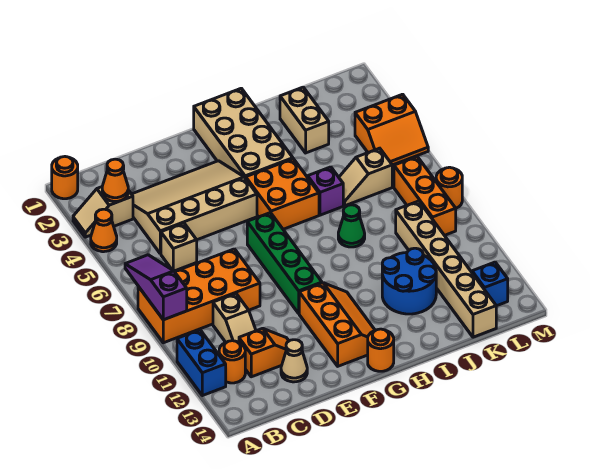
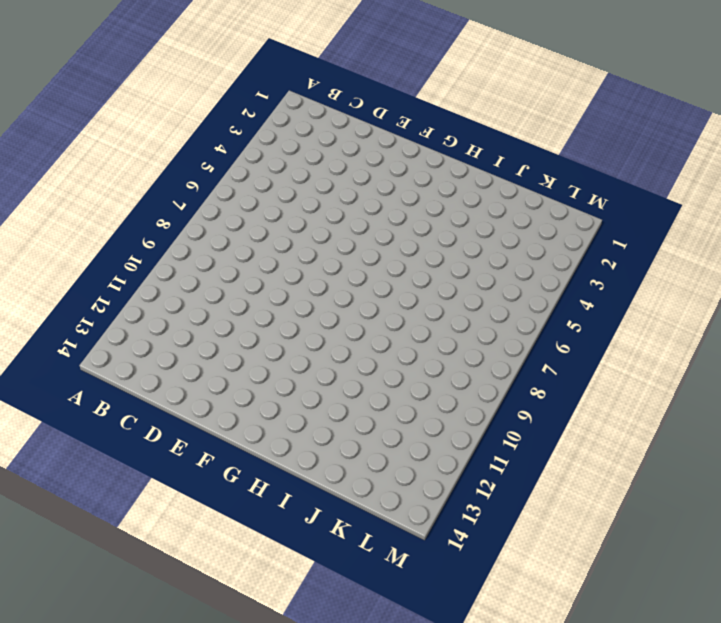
none -> orange round brick A1 level 1
none -> tan slope A3:B3 level 1 top B
none -> orange cone A4 level 1

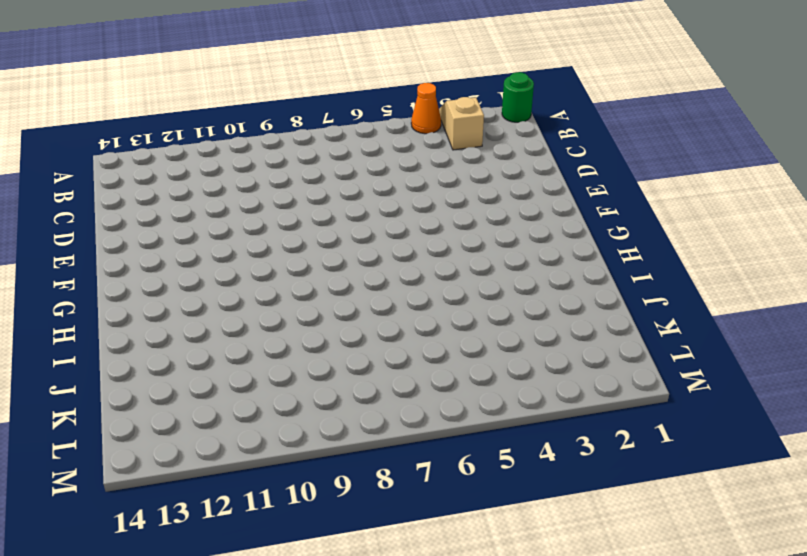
green round brick A1 level 1 -> orange round brick A1 level 1
none -> orange brick A8:D9 level 1
none -> blue brick A11:A12 level 1
none -> orange round brick B12 level 1

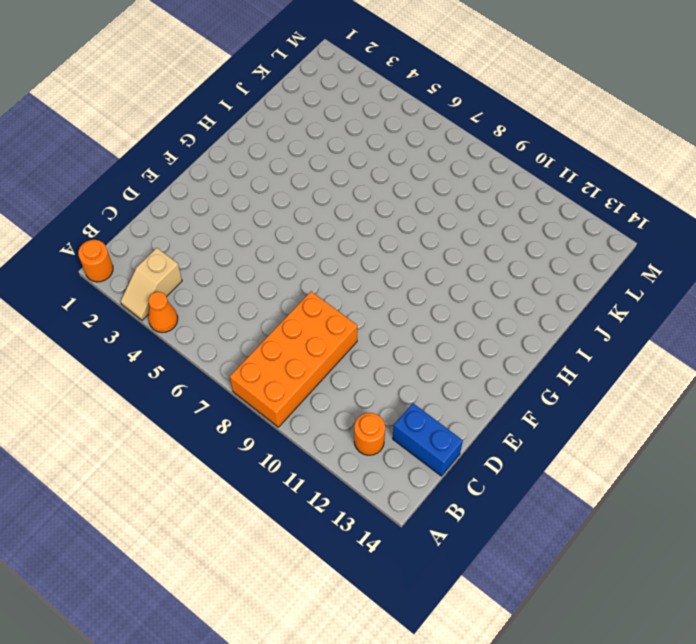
blue brick C13:C14 level 1 -> blue brick A11:A12 level 1
none -> tan slope C3:F5 level 1 top 5
none -> tan brick C6 level 1
none -> tan slope C10:C11 level 1 top 10

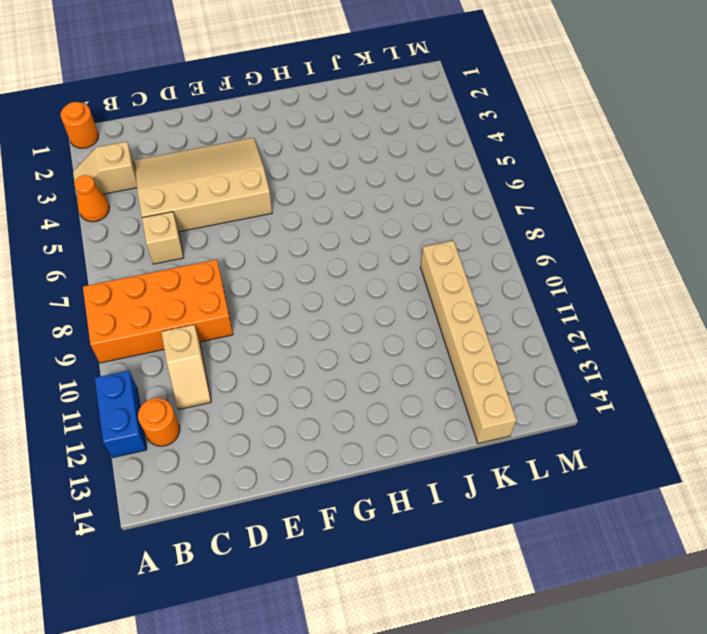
none -> orange slope C12:D12 level 1 top C
none -> tan cone D13 level 1
none -> green brick F7:F10 level 1

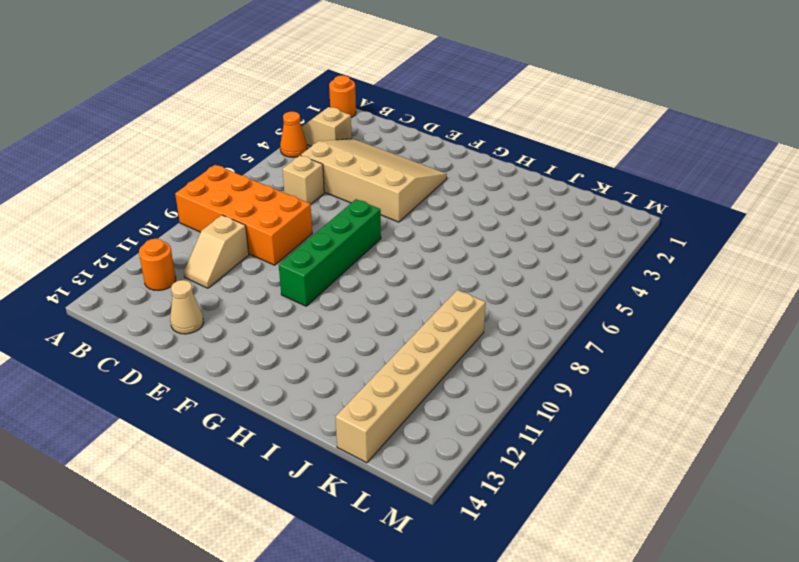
none -> blue brick A11:A12 level 1
none -> orange slope C12:D12 level 1 top C
none -> orange slope F11:G13 level 1 top F

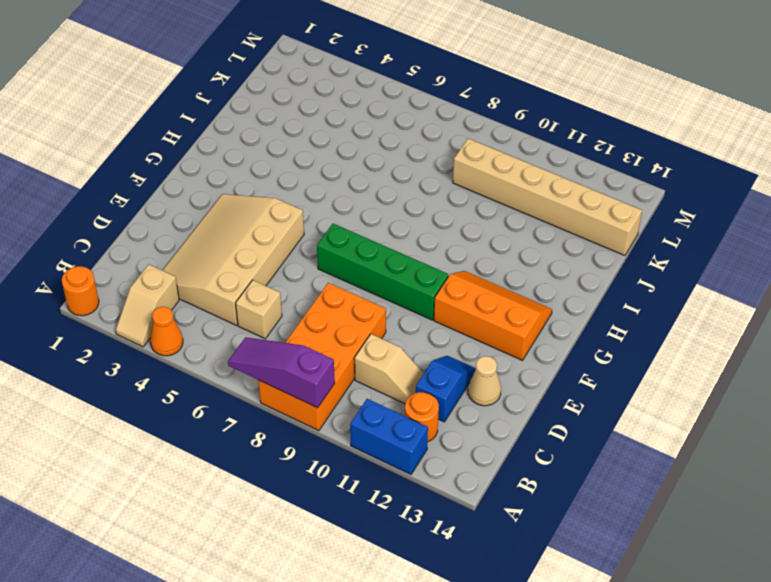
blue slope C12:D12 level 1 top C -> orange slope C12:D12 level 1 top C
none -> tan brick G1:H4 level 1
none -> orange brick G5:H6 level 1
none -> orange round brick G14 level 1

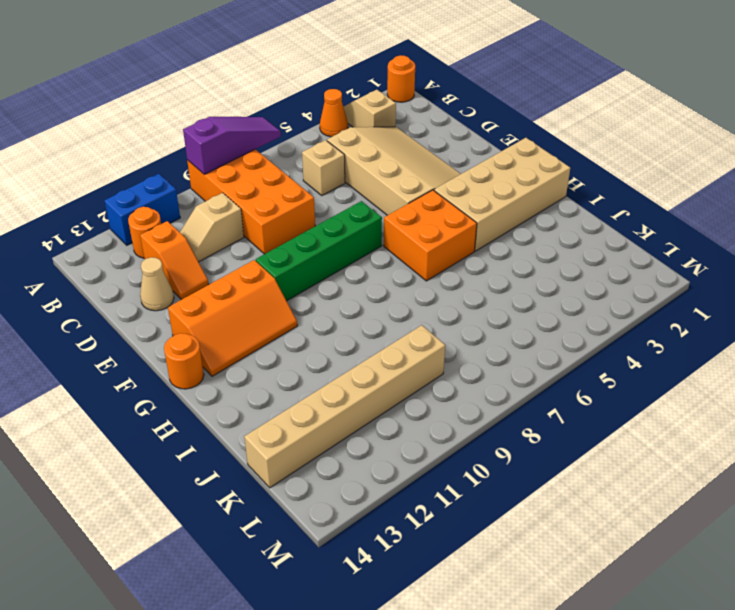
none -> purple brick I6 level 1
none -> green cone I8 level 1
none -> blue round brick I11:J12 level 1

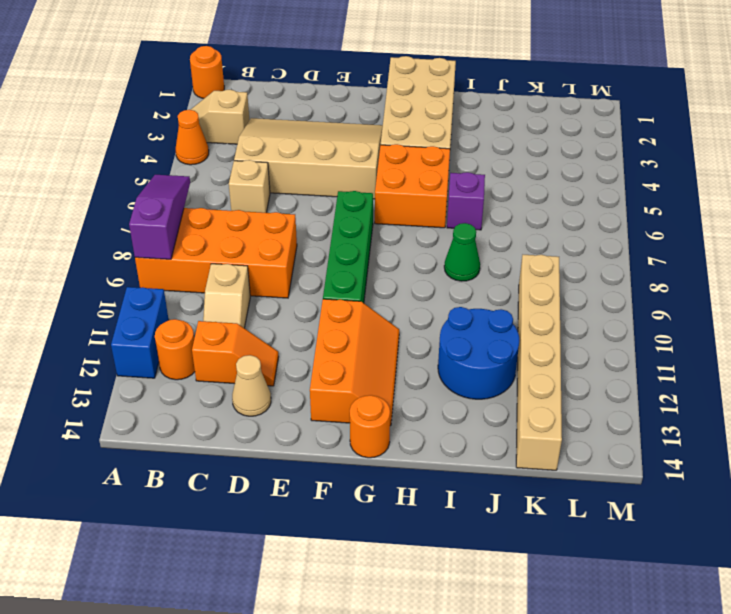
none -> tan brick J2:J3 level 1
none -> tan slope J6:K6 level 1 top K
none -> orange slope L4:M5 level 1 top 4

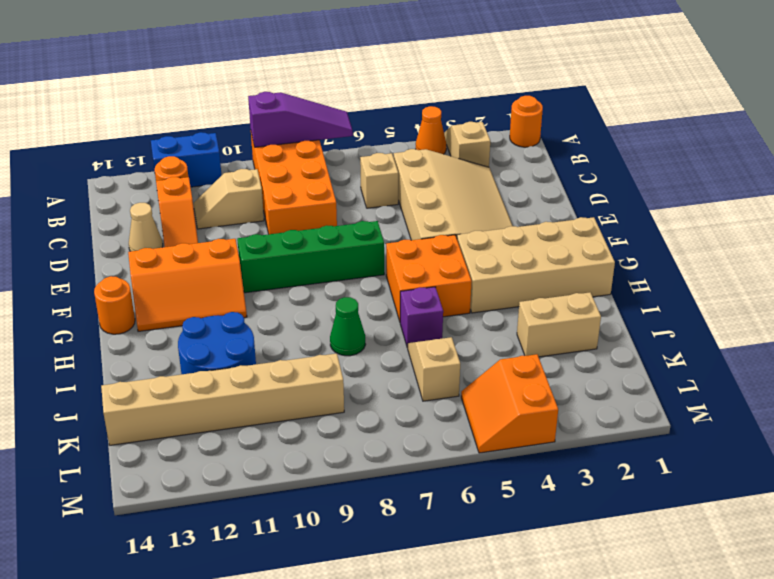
none -> orange brick L7:L9 level 1
none -> blue brick L13 level 1
none -> orange round brick M8 level 1

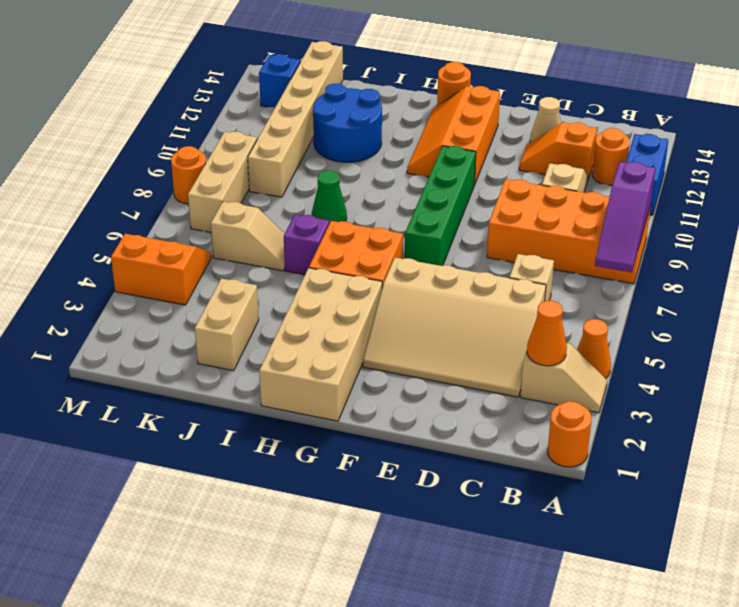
tan brick L7:L9 level 1 -> orange brick L7:L9 level 1

